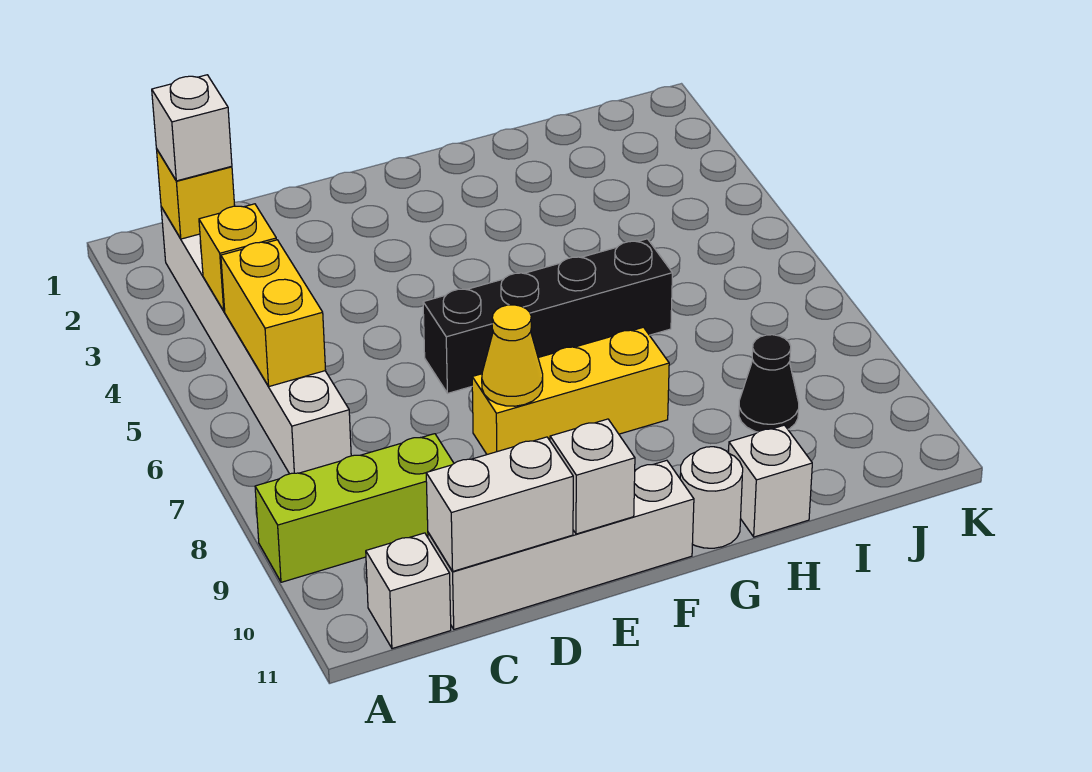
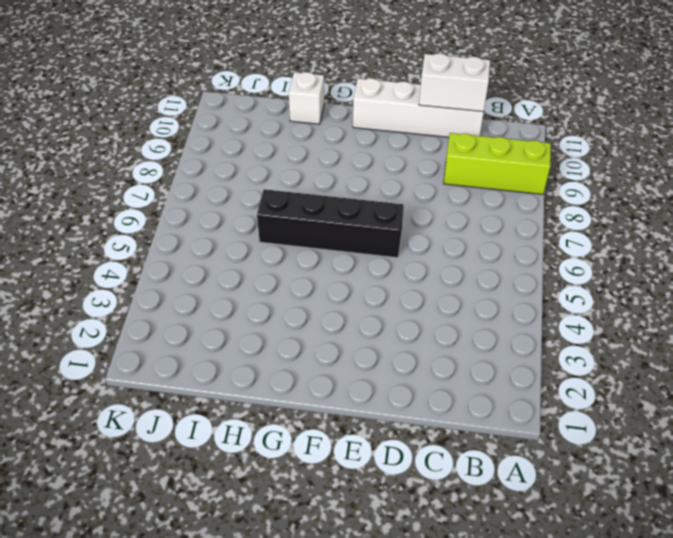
none -> white brick B2:B7 level 1
none -> white brick B11 level 1
none -> yellow brick E8:G8 level 1

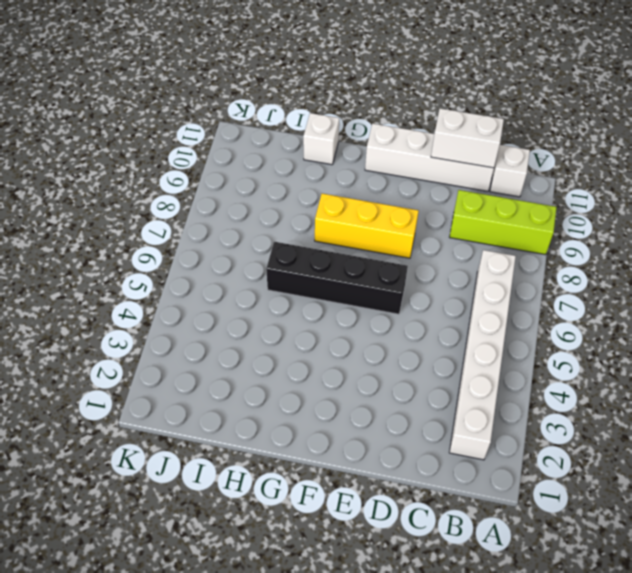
none -> white round brick G11 level 1
none -> black cone I9 level 1
none -> yellow brick B2 level 2

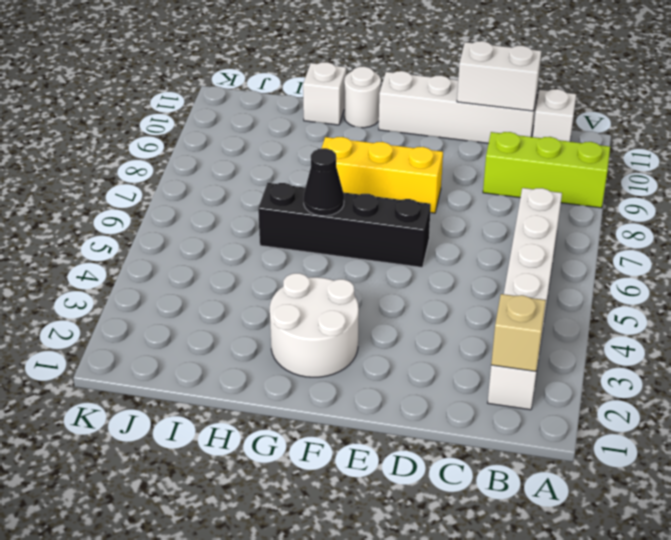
tan brick B2 level 2 -> yellow brick B2 level 2
white round brick F2:G3 level 1 -> none
black cone G6 level 2 -> black cone I9 level 1
none -> yellow brick B4 level 2
none -> yellow brick B5:B6 level 2
none -> yellow cone E8 level 2

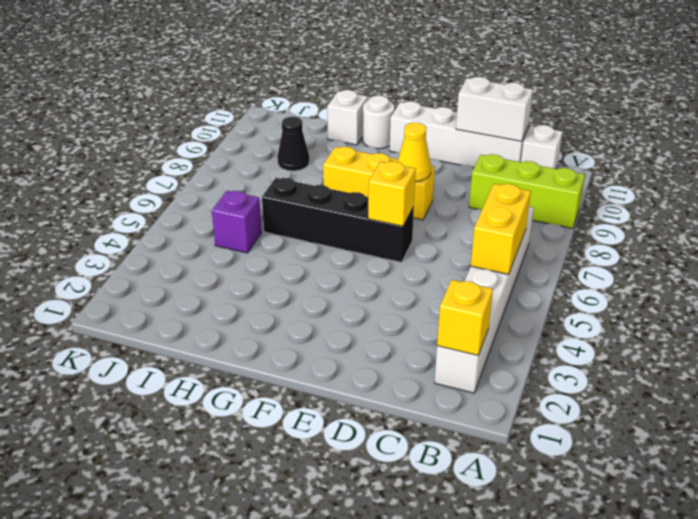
yellow brick E6 level 2 -> yellow brick B4 level 2
purple brick I5 level 1 -> none
none -> white brick E11 level 2
none -> white brick B2 level 3

